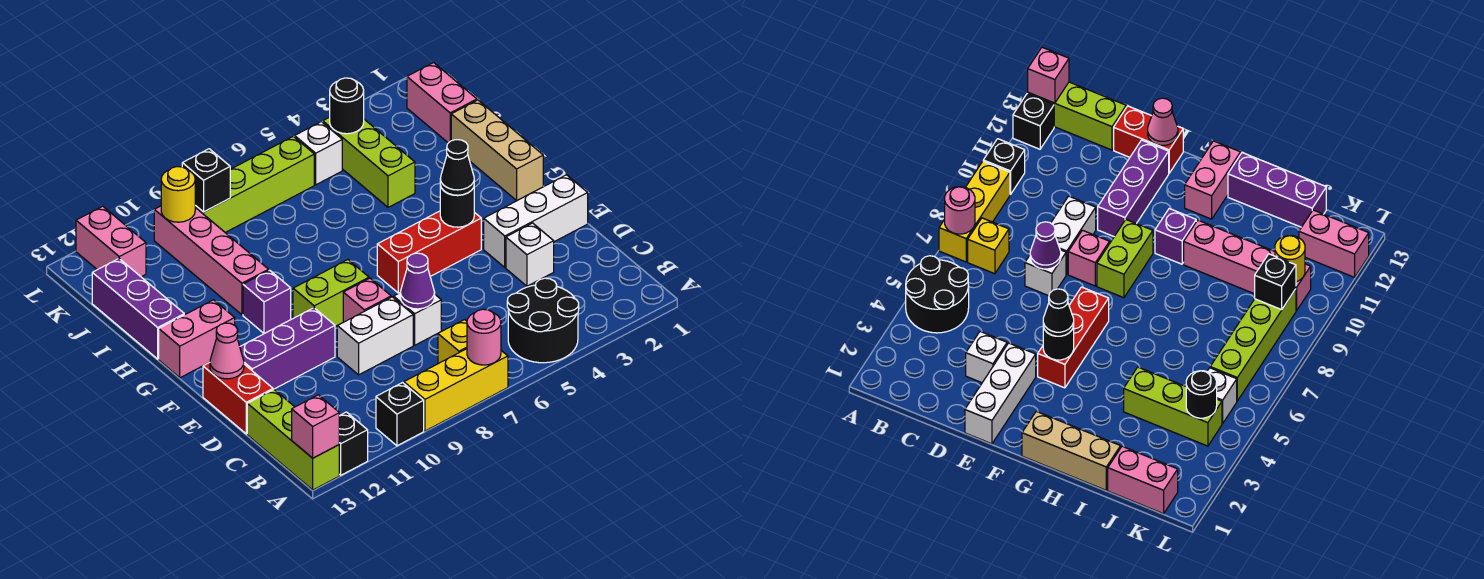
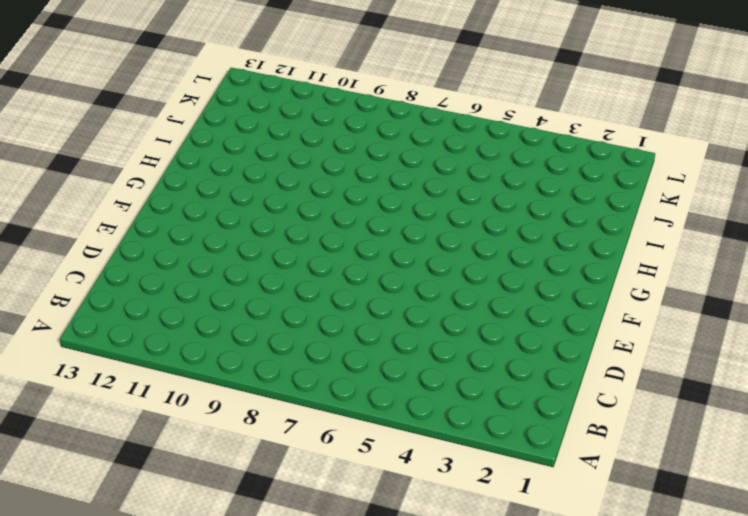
none -> black round brick A4:B5 level 1
none -> yellow brick A7:A9 level 1
none -> black brick A10 level 1
none -> black brick A12 level 1

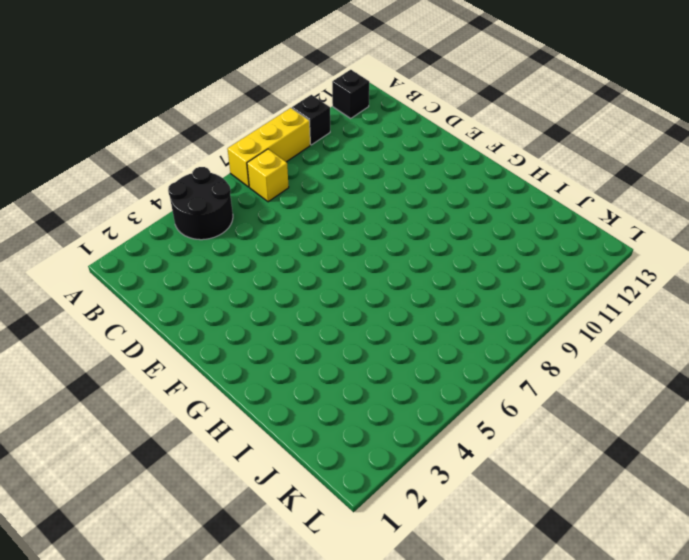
none -> lime brick A13:C13 level 1
none -> white brick D3 level 1
none -> white brick D7 level 1
none -> white brick D8:D9 level 1

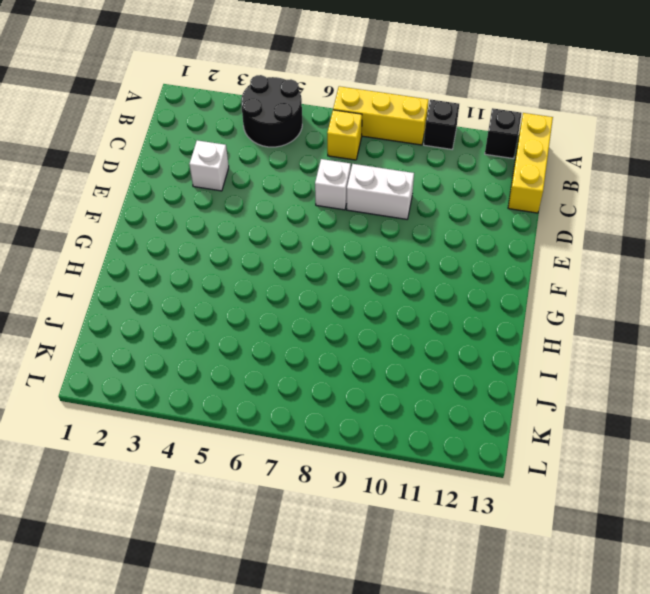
yellow brick A13:C13 level 1 -> lime brick A13:C13 level 1
none -> red brick D13:E13 level 1
none -> white brick E1:E3 level 1
none -> pink brick E8 level 1
none -> purple brick E10:E12 level 1

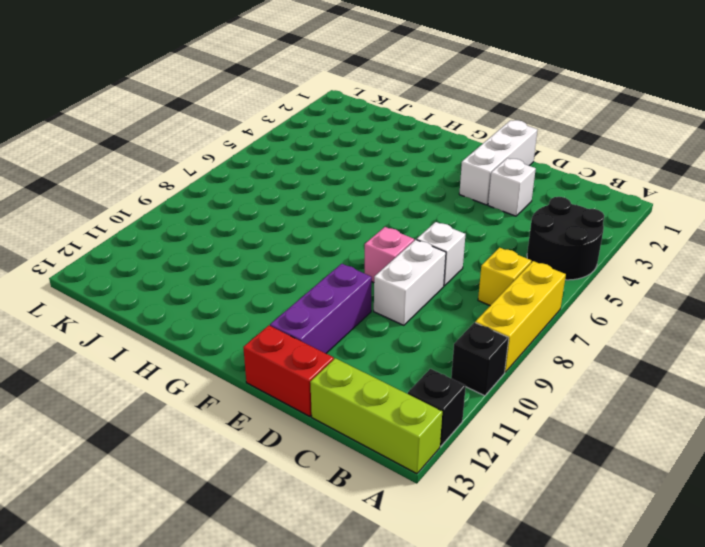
none -> red brick F4:F6 level 1
none -> lime brick F8:F9 level 1
none -> tan brick G1:I1 level 1
none -> purple brick G10 level 1

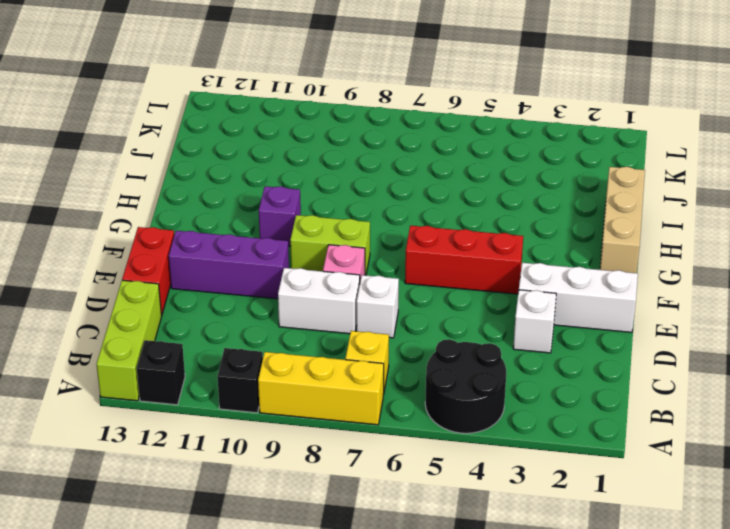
none -> pink brick G12:G13 level 1
none -> pink brick H10:K10 level 1
none -> purple brick H13:J13 level 1
none -> lime brick I4:K4 level 1

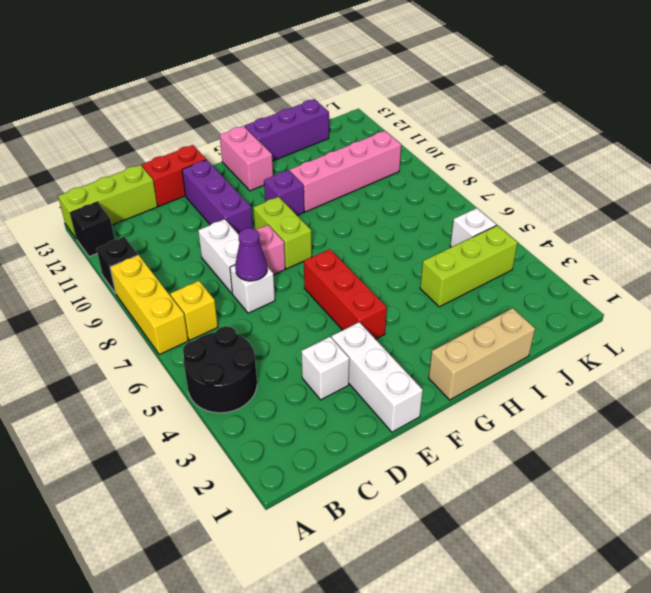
none -> pink brick J1:K1 level 1
none -> lime brick K6:K9 level 1
none -> pink brick K12:L12 level 1
none -> pink round brick A7 level 2

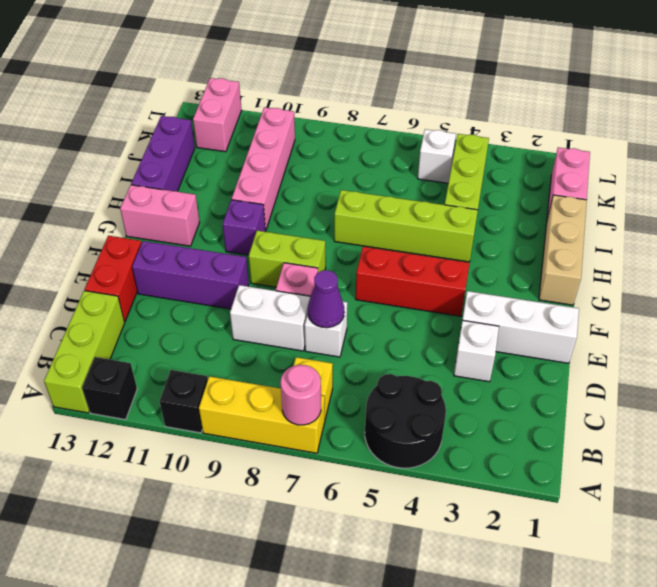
lime brick H4:H7 level 1 -> lime brick K6:K9 level 1
none -> pink brick A13 level 2
none -> pink cone E13 level 2
none -> black round brick F4 level 2
none -> black round brick K4 level 2

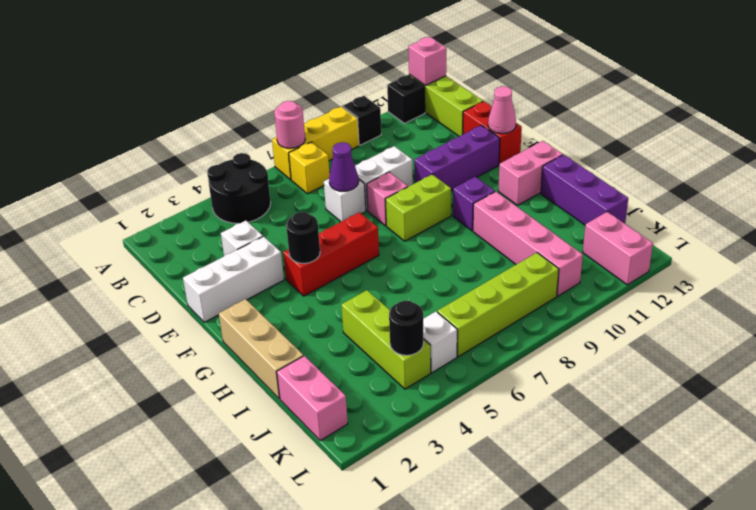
none -> black brick K9 level 2
none -> yellow round brick K10 level 2
none -> black cone F4 level 3

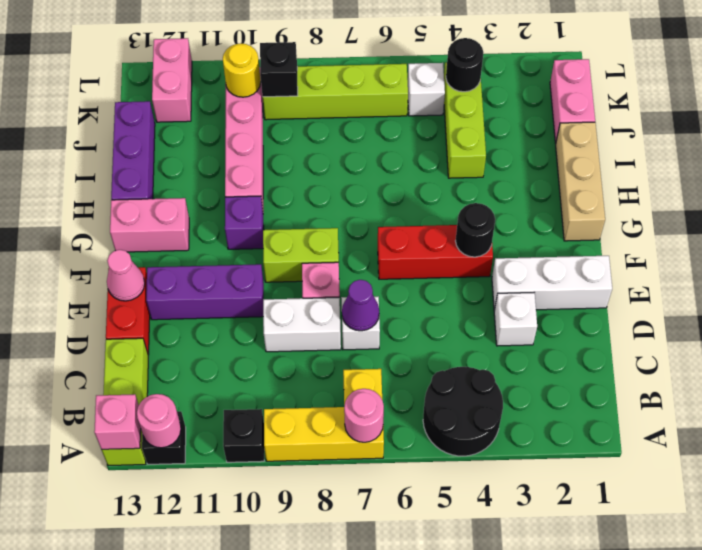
pink round brick A12 level 2 -> none
none -> black cone F4 level 3

